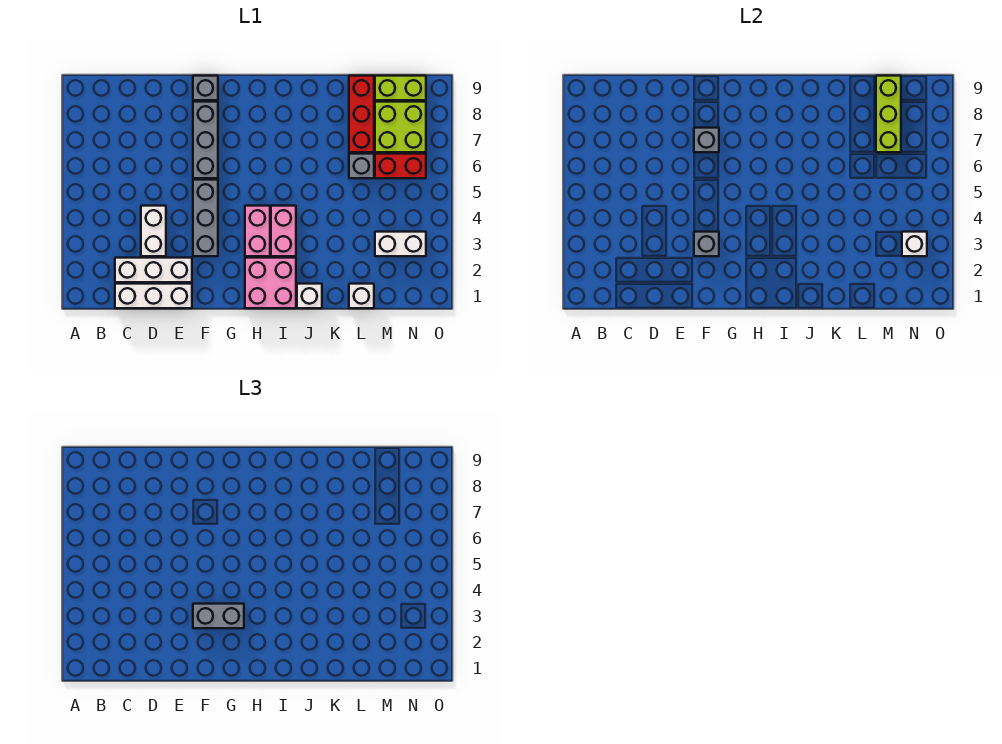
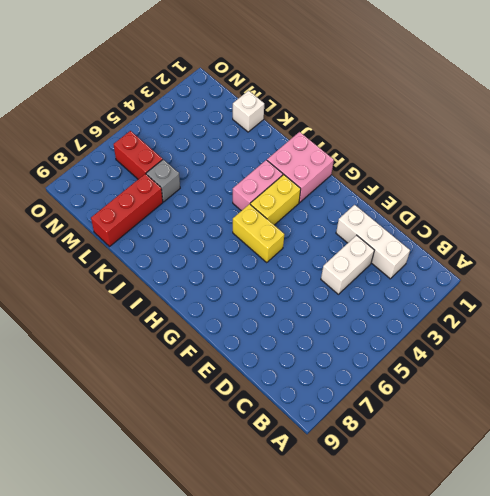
yellow brick G5:H5 level 1 -> none
yellow brick H3:H4 level 1 -> pink brick H3:H4 level 1
none -> white brick C1:E1 level 1
none -> grey brick F3:F5 level 1
none -> grey brick F6:F8 level 1

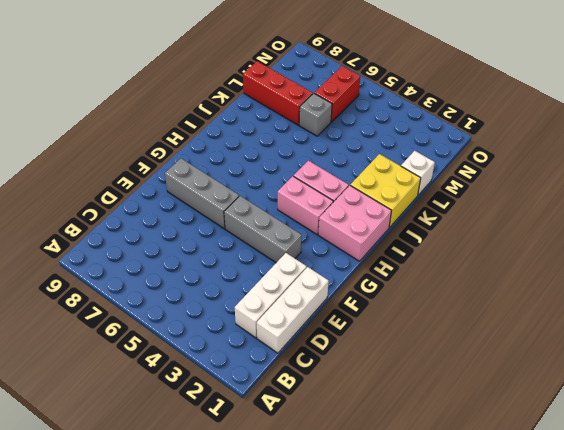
yellow brick J1:K2 level 1 -> white brick J1 level 1
none -> white brick D3:D4 level 1
none -> grey brick F9 level 1
none -> white brick M3:N3 level 1

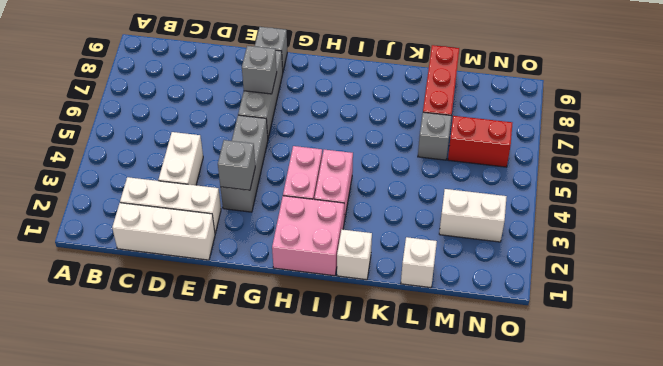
none -> lime brick M7:N8 level 1
none -> lime brick M9:N9 level 1
none -> lime brick M7:M9 level 2

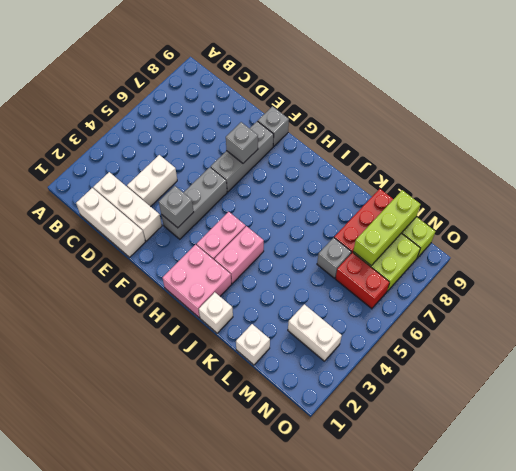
none -> white brick N3 level 2
none -> grey brick F3:G3 level 3

